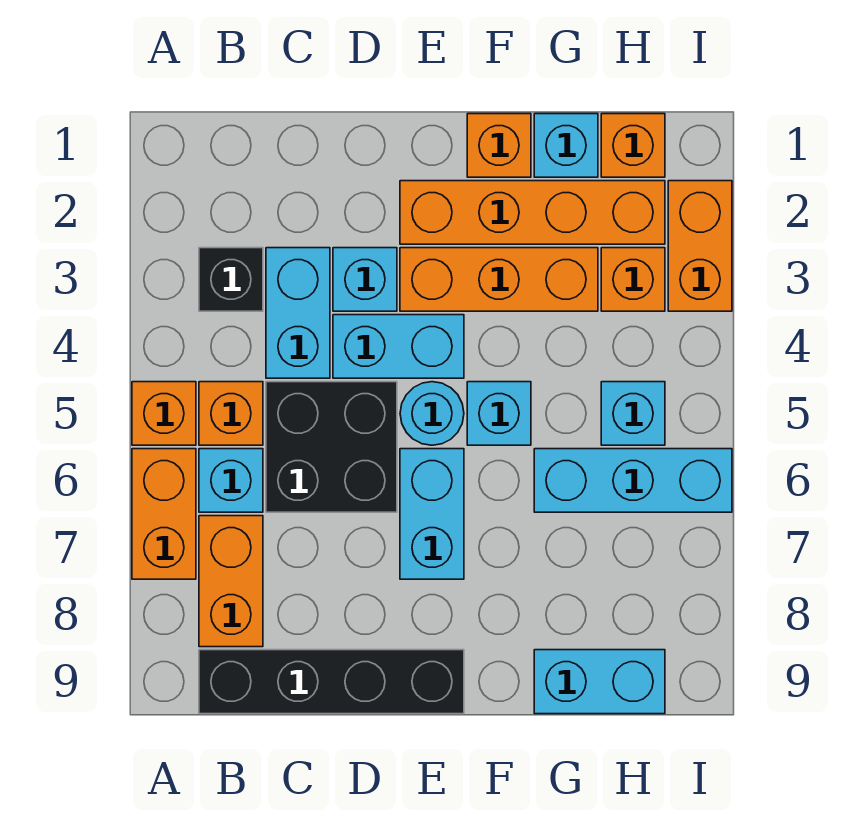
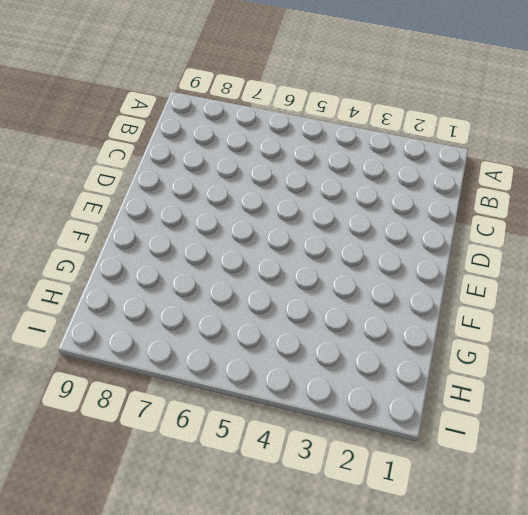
none -> orange brick A5 level 1
none -> orange brick A6:A7 level 1
none -> black brick B3 level 1

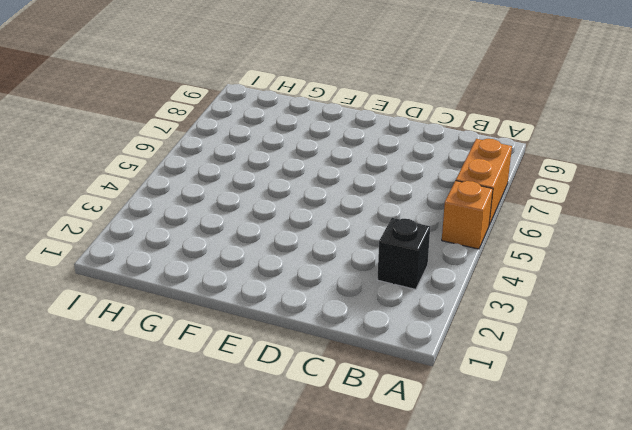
none -> orange brick B5 level 1
none -> cyan brick B6 level 1
none -> orange brick B7:B8 level 1

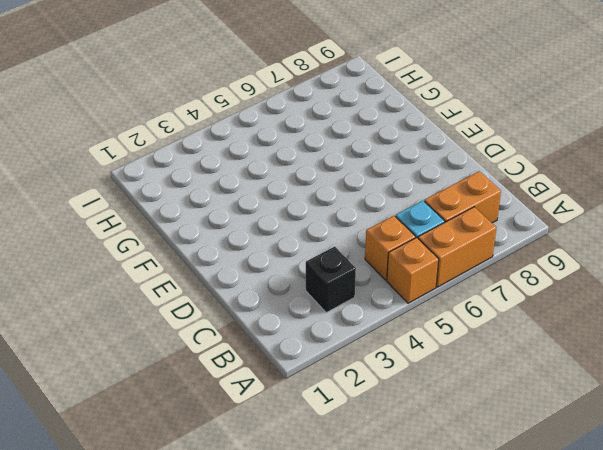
none -> black brick B9:E9 level 1
none -> cyan brick C3:C4 level 1
none -> black brick C5:D6 level 1

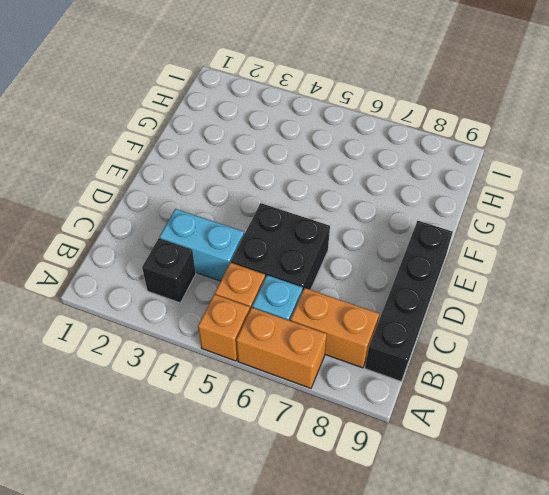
none -> cyan brick D3 level 1
none -> cyan brick D4:E4 level 1
none -> orange brick E2:H2 level 1

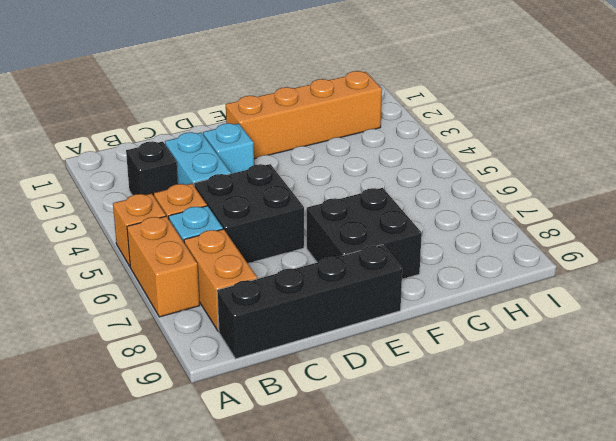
black brick E7:F8 level 1 -> cyan brick E6:E7 level 1
none -> cyan brick D4:E4 level 1
none -> orange brick E3:G3 level 1
none -> cyan round brick E5 level 1

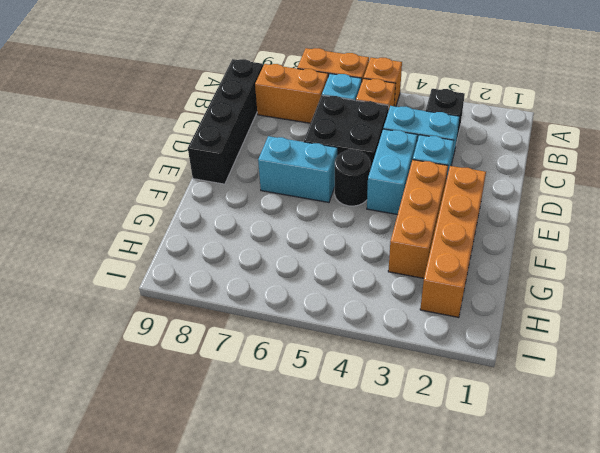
black round brick E5 level 1 -> cyan round brick E5 level 1
none -> orange brick F1 level 1
none -> cyan brick F5 level 1
none -> cyan brick G1 level 1

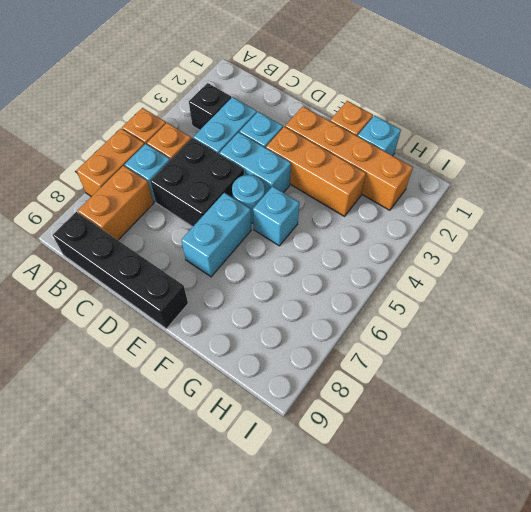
none -> cyan brick G6:I6 level 1
none -> cyan brick G9:H9 level 1
none -> orange brick H1 level 1

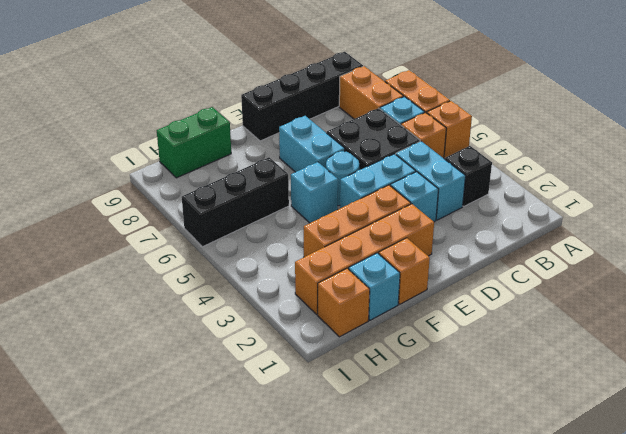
black brick G6:I6 level 1 -> cyan brick G6:I6 level 1
green brick G9:H9 level 1 -> cyan brick G9:H9 level 1
none -> orange brick H3 level 1
none -> cyan brick H5 level 1
none -> orange brick I2:I3 level 1

